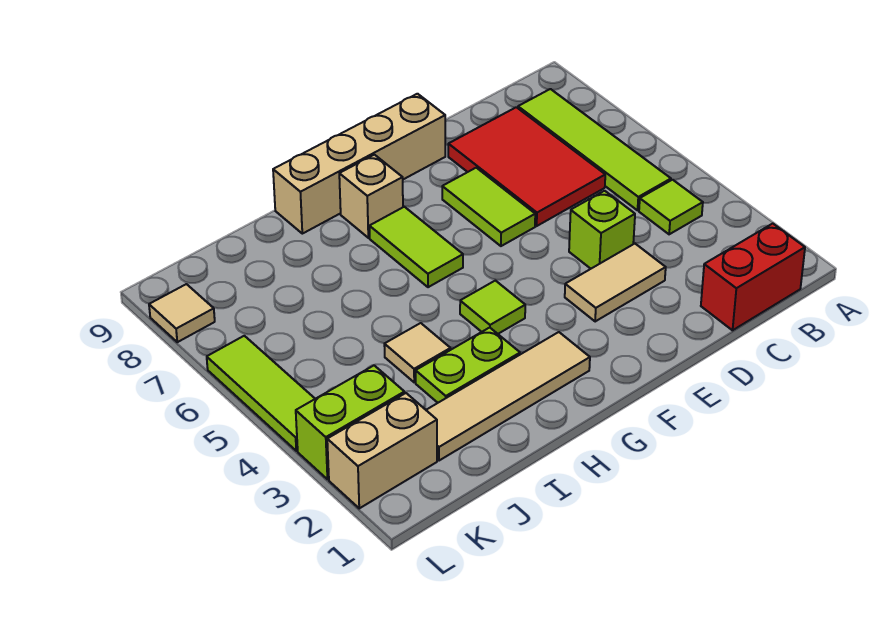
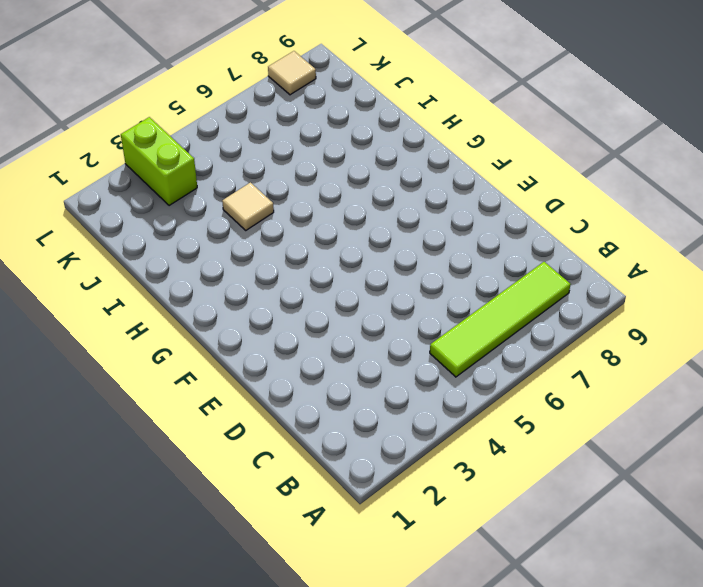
none -> red brick B1:C1 level 1
none -> lime tile B4 level 1
none -> red tile C6:D8 level 1

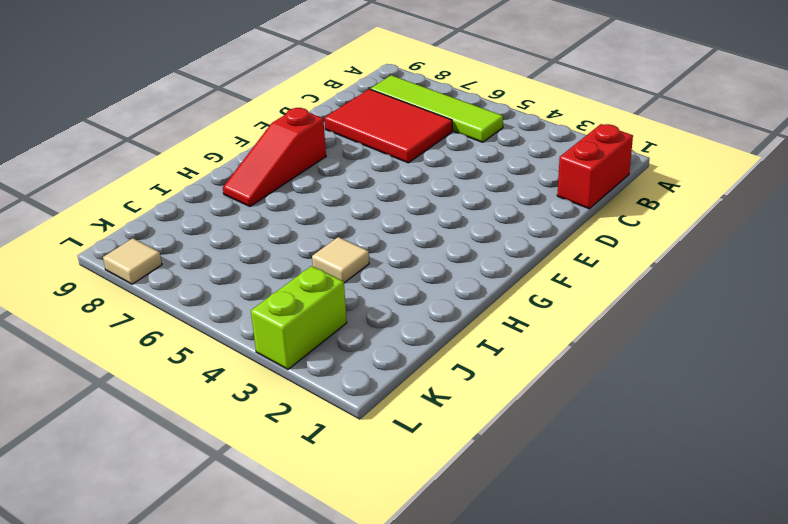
red slope F8:H8 level 1 top F -> tan brick G8 level 1
none -> lime tile B4 level 1
none -> tan tile D3:E3 level 1
none -> lime brick D4 level 1

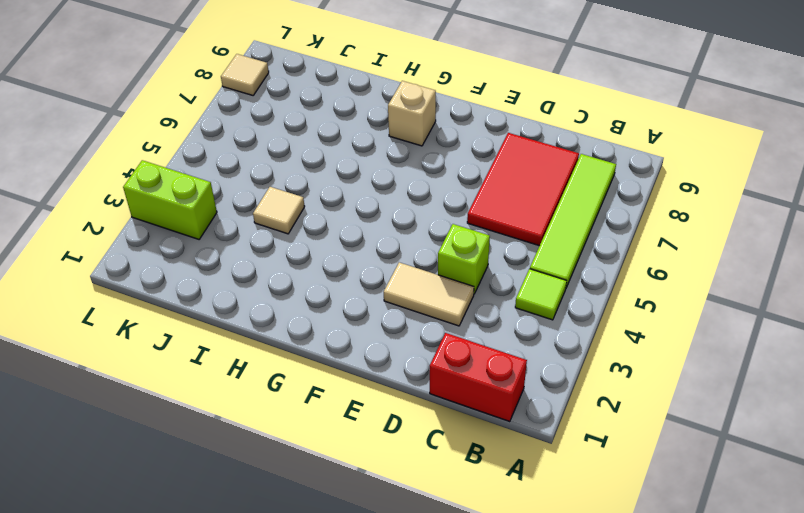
none -> lime tile E6:E7 level 1
none -> tan brick E9:H9 level 1
none -> tan tile G2:J2 level 1

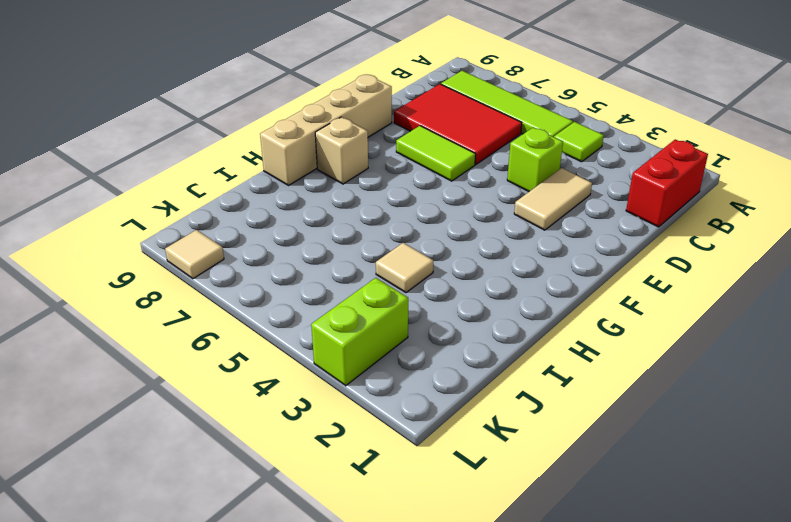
none -> tan tile G2:J2 level 1
none -> lime tile G4 level 1
none -> lime tile G6:G7 level 1

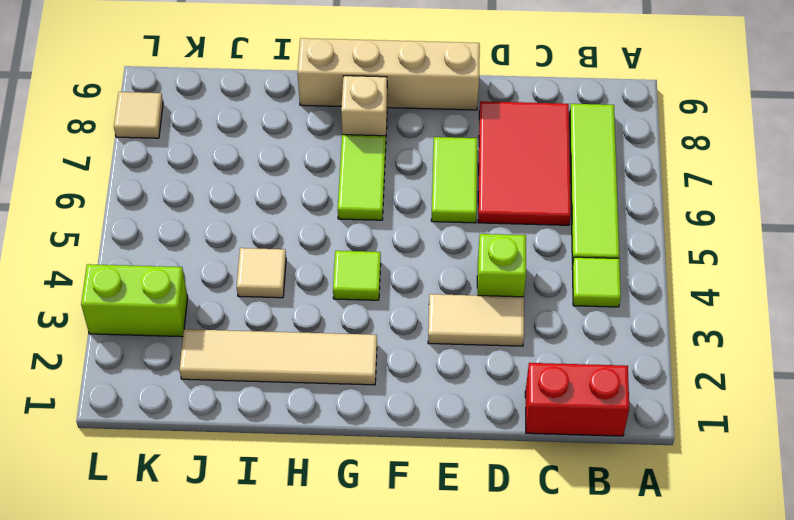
none -> lime plate H3:I3 level 1
none -> tan brick K2:L2 level 1
none -> lime tile L4:L6 level 1

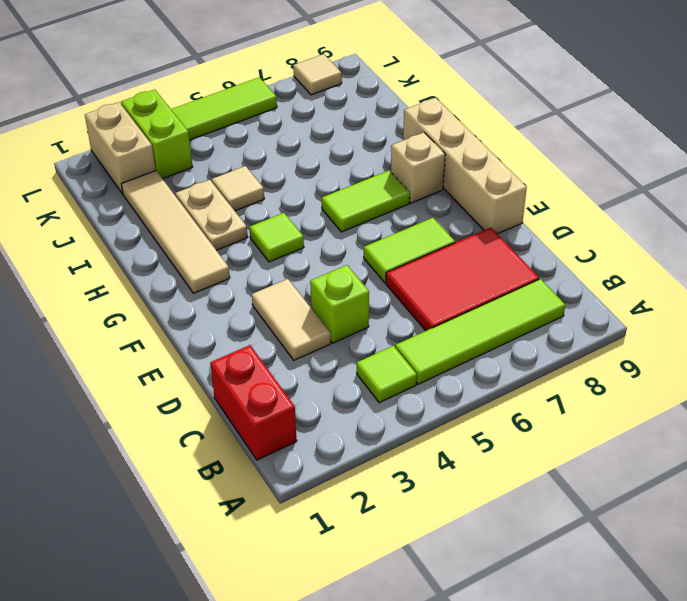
tan plate H3:I3 level 1 -> lime plate H3:I3 level 1

